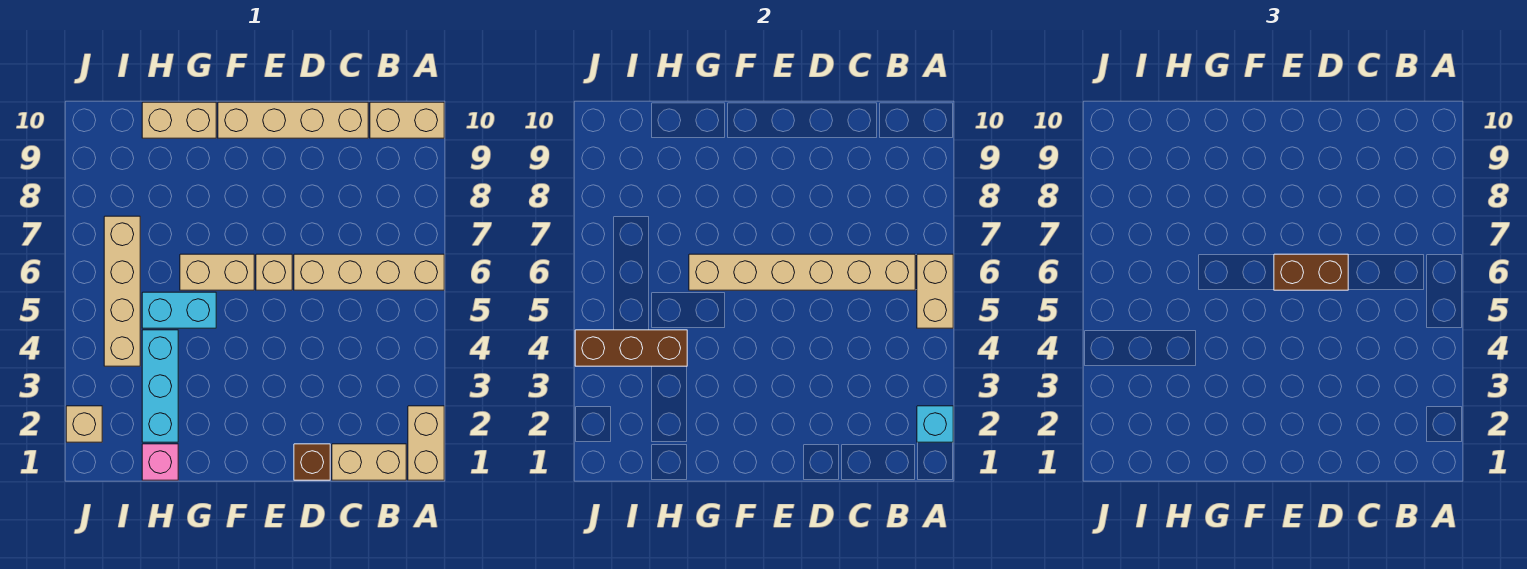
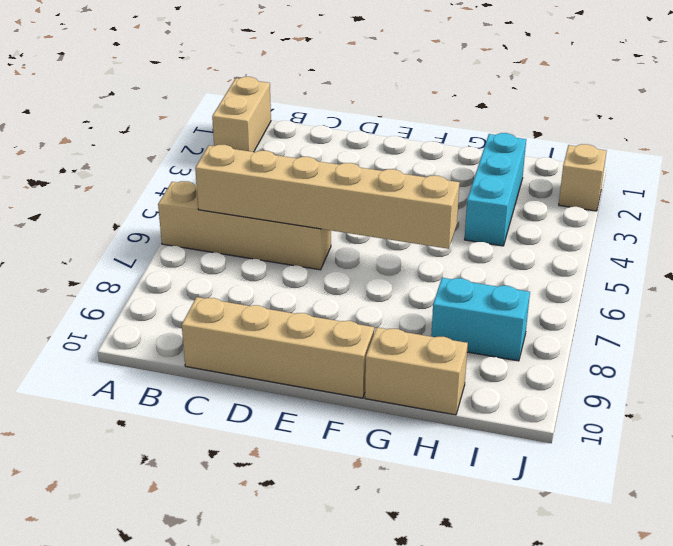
cyan brick H8:I8 level 1 -> cyan brick G5:H5 level 1
none -> tan brick A10:B10 level 1
none -> tan brick B1:C1 level 1
none -> brown brick D1 level 1

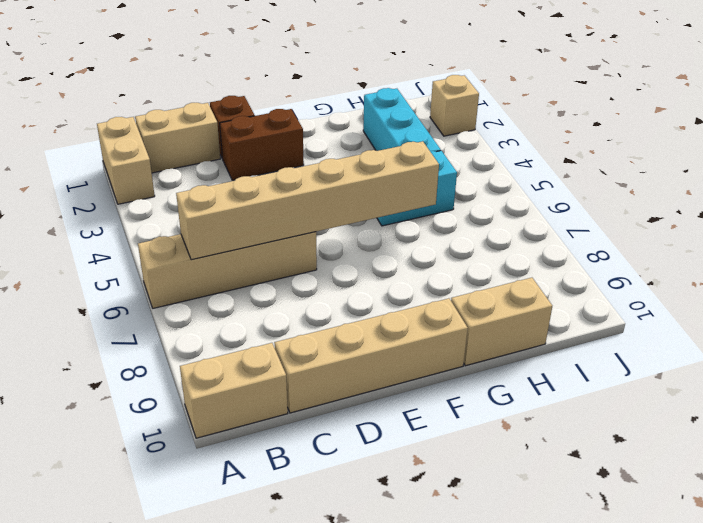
brown brick D2:E2 level 1 -> brown brick D6:E6 level 3
none -> tan brick E6 level 1
none -> tan brick F6:G6 level 1
none -> pink brick H1 level 1

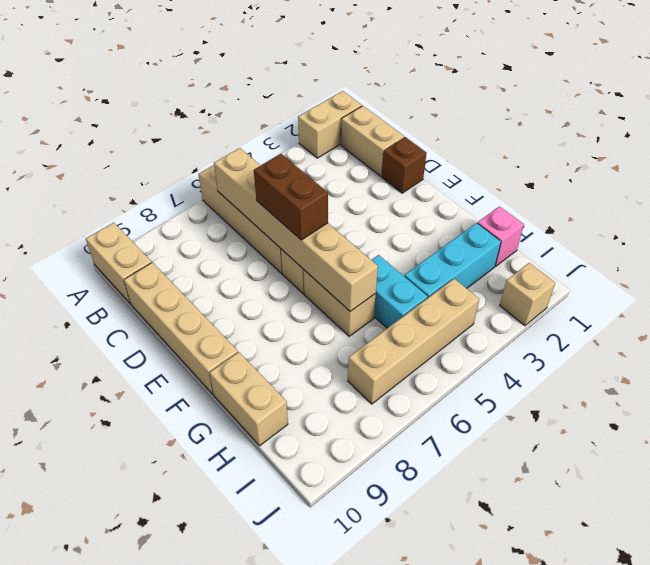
none -> cyan brick A2 level 2
none -> tan brick A5:A6 level 2
none -> brown brick H4:J4 level 2

